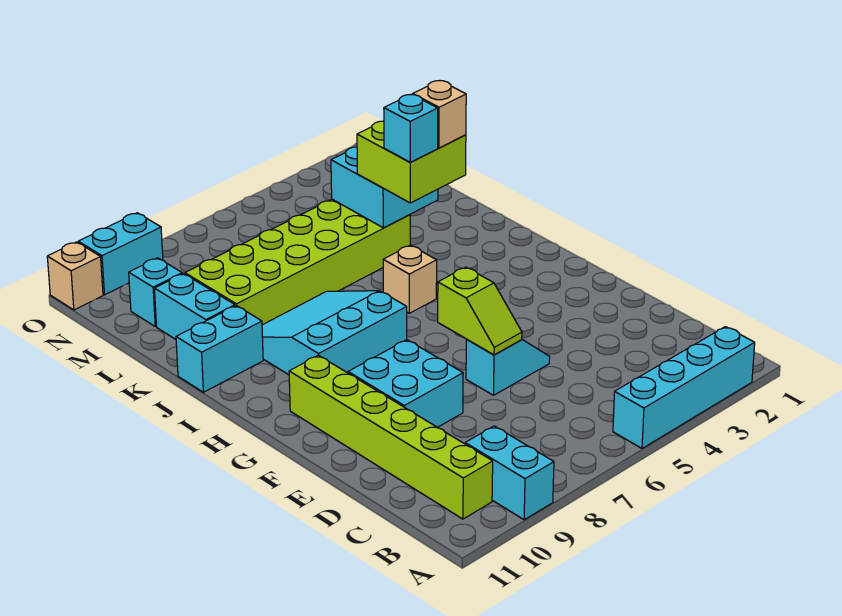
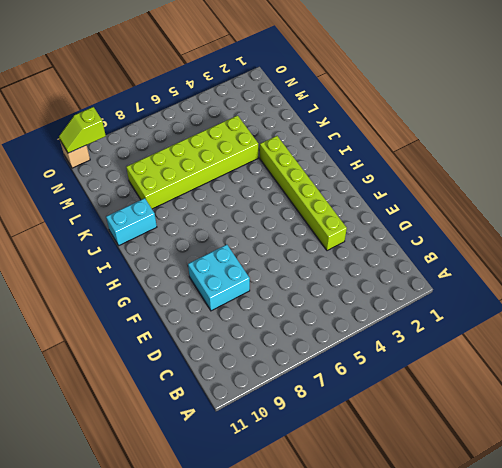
lime brick E3:J3 level 1 -> lime brick B10:G10 level 1
lime slope O10:O11 level 2 top 10 -> lime slope E6:F6 level 2 top F
none -> cyan brick A2:A5 level 1
none -> cyan brick A9:B9 level 1
none -> cyan slope E5:E6 level 1 top 6

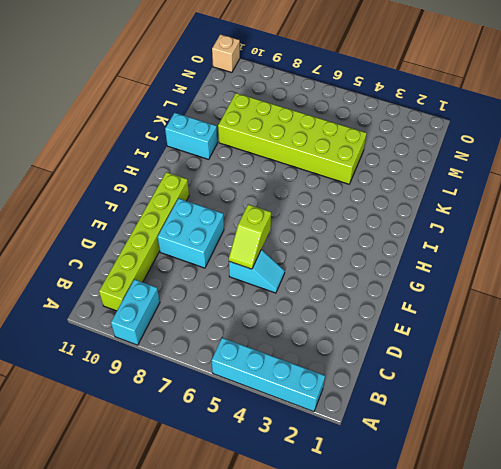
none -> cyan slope H7:J9 level 1 top H
none -> tan brick I5 level 1
none -> cyan brick K10:L10 level 1

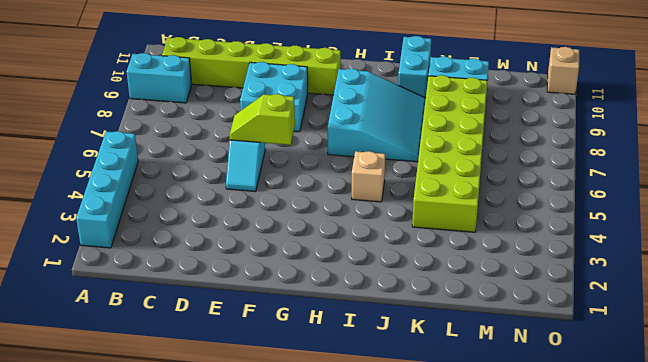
none -> cyan brick M10 level 1
none -> cyan brick O9:O10 level 1
none -> cyan brick K3:L4 level 2

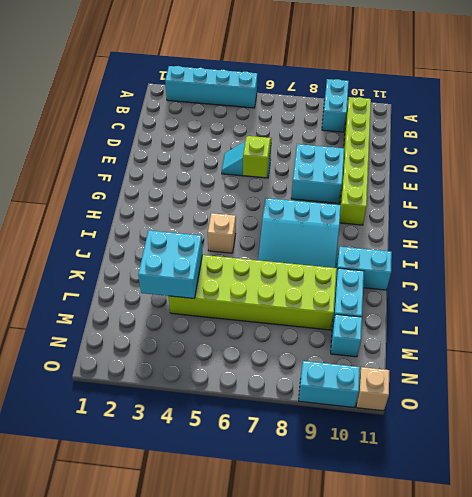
none -> lime brick J3:K4 level 3
none -> tan brick J3 level 4
none -> cyan brick J4 level 4

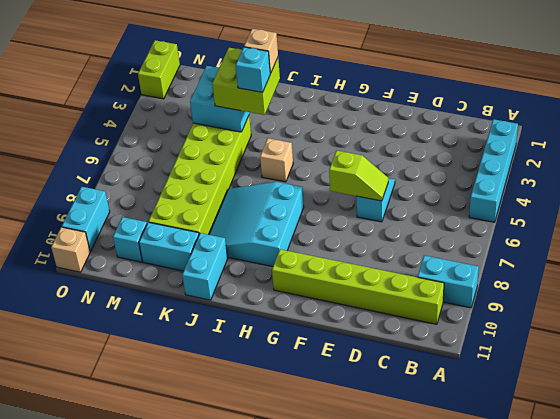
lime brick O1:O2 level 1 -> none
none -> cyan brick E8:F9 level 1

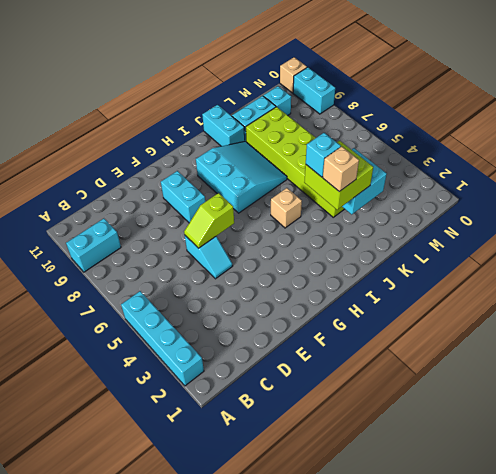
cyan brick F8:F9 level 1 -> cyan brick E8:F9 level 1
none -> lime brick B10:G10 level 1

